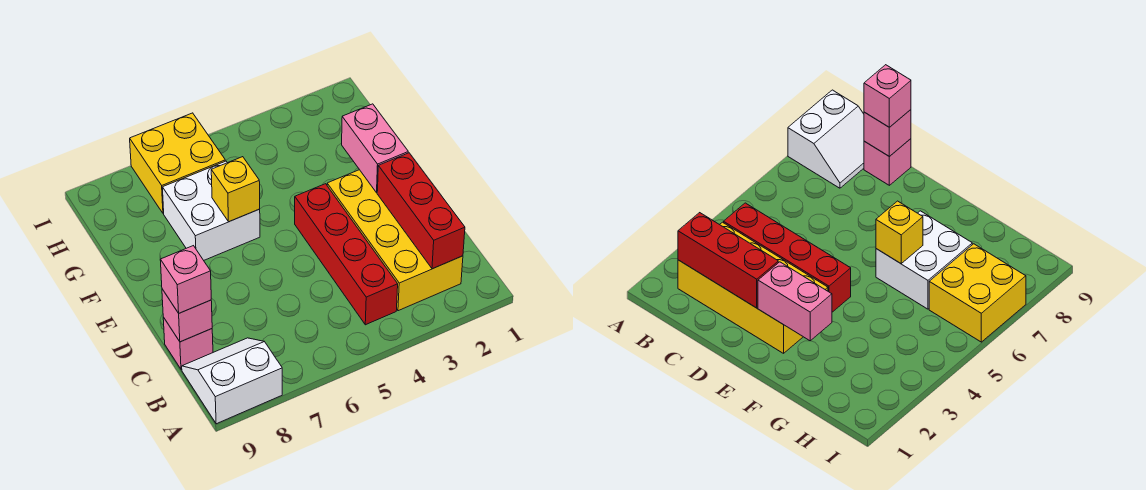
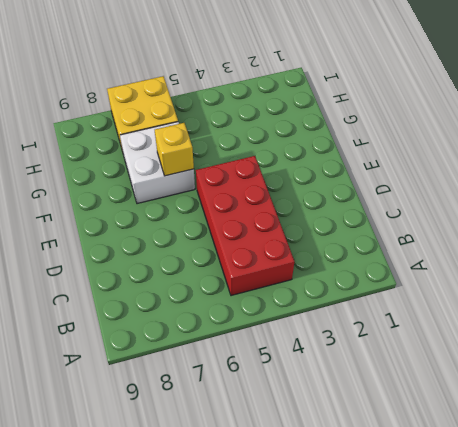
red brick B4:E5 level 1 -> red brick B4:E4 level 1
none -> white slope A8:B9 level 1 top A
none -> yellow brick B2:E3 level 1

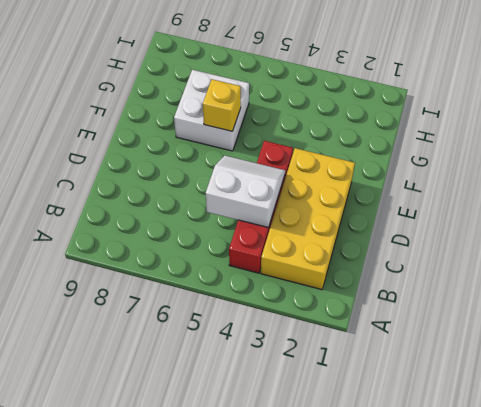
white slope C4:D5 level 2 top C -> white slope A8:B9 level 1 top A
none -> pink brick C9 level 1
none -> yellow brick H6:I7 level 1

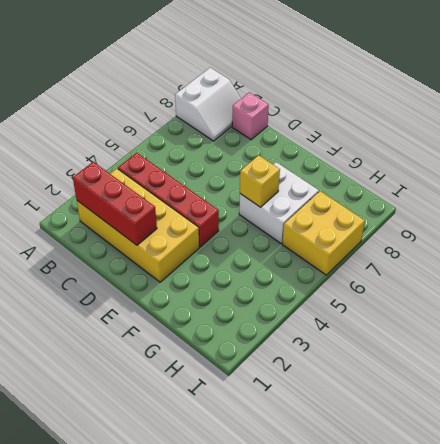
none -> pink brick C9 level 2
none -> pink brick E2:F2 level 2

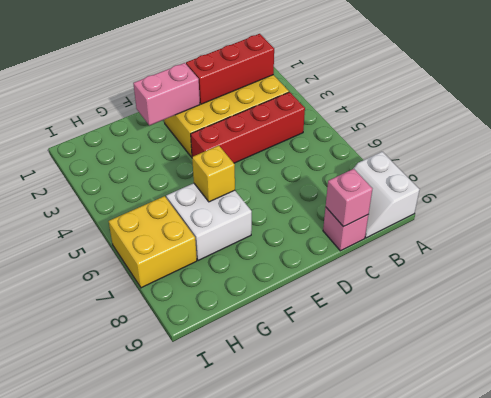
none -> pink brick C9 level 3

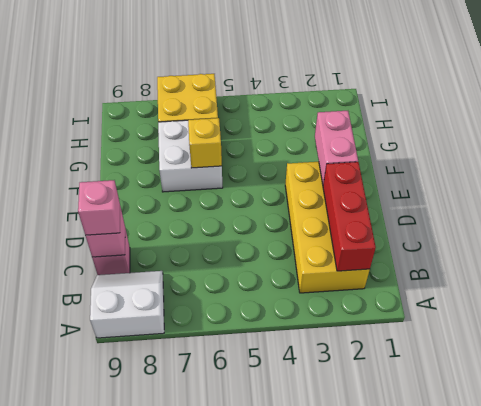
none -> red brick B4:E4 level 1

